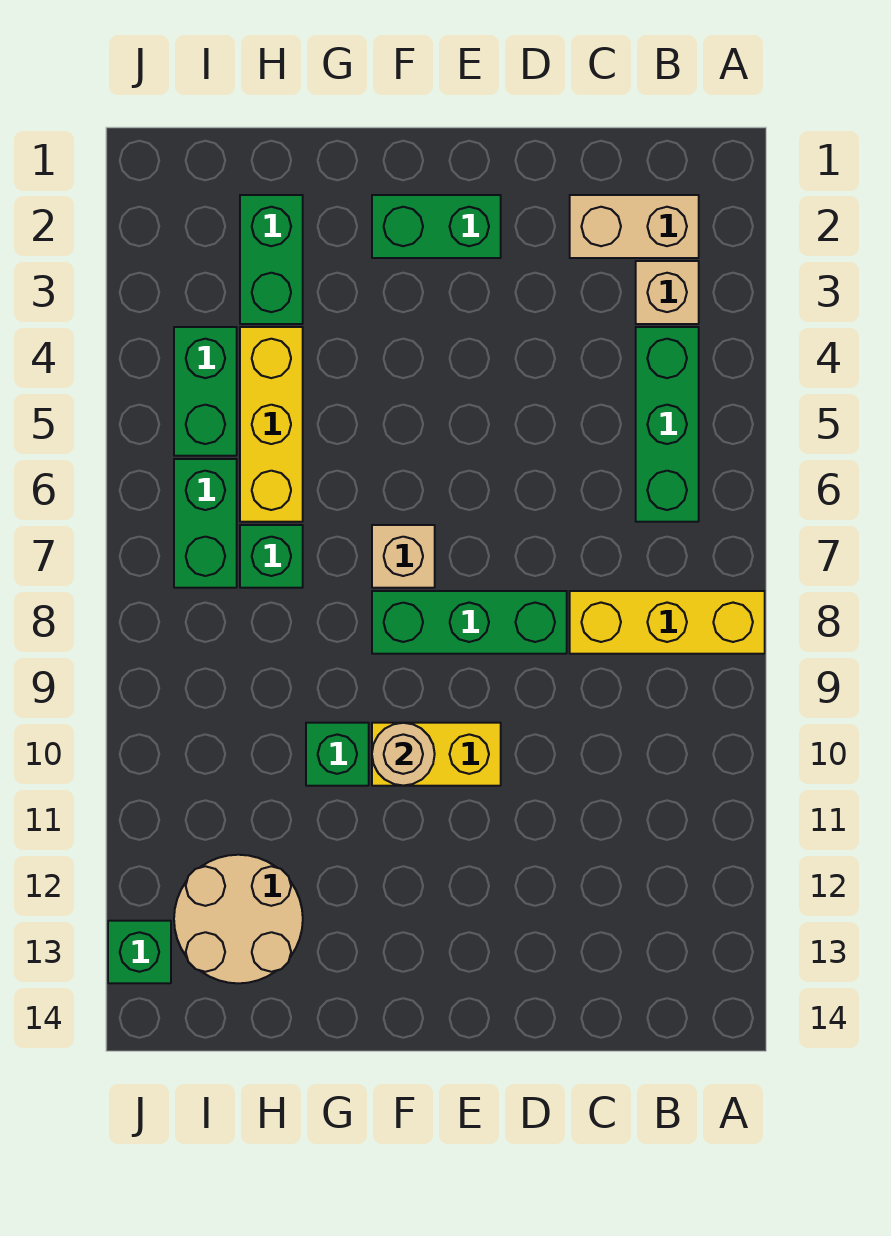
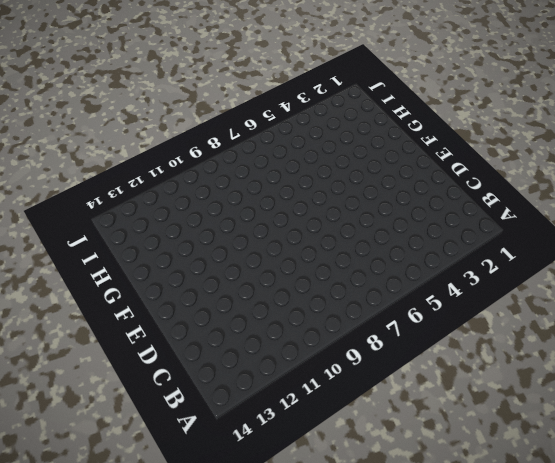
none -> yellow brick A8:C8 level 1
none -> tan brick B2:C2 level 1
none -> tan brick B3 level 1

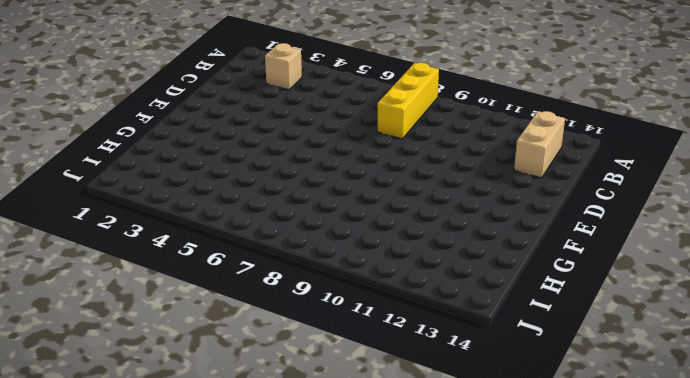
tan brick B13:C13 level 1 -> tan brick B2:C2 level 1
none -> green brick B4:B6 level 1
none -> green brick D8:F8 level 1
none -> green brick E2:F2 level 1

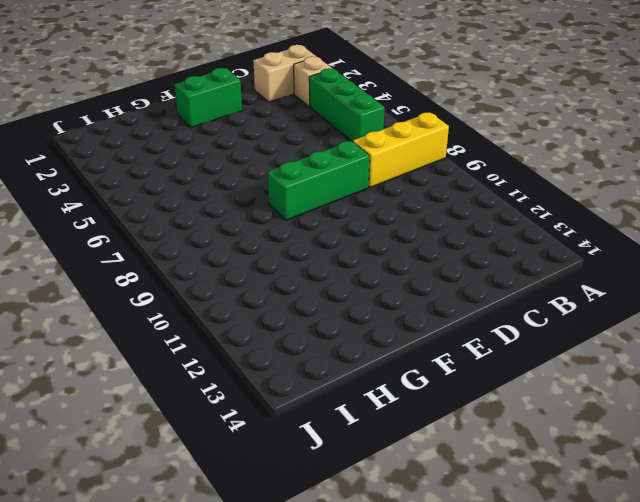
none -> yellow brick E10:F10 level 1
none -> tan brick F7 level 1
none -> green brick G10 level 1

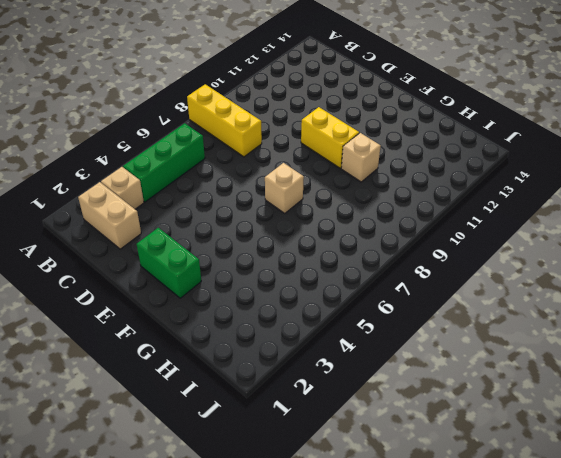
tan brick G10 level 1 -> green brick G10 level 1
none -> green brick D8:F8 level 1
none -> green brick H2:H3 level 1
none -> yellow brick H4:H6 level 1

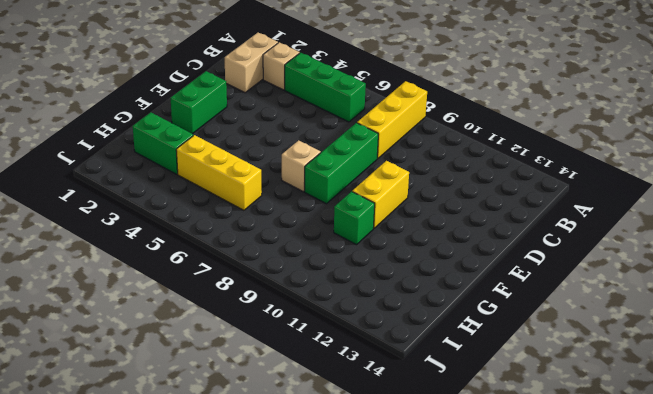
none -> green brick H7 level 1
none -> tan round brick H12:I13 level 1
none -> green brick I4:I5 level 1

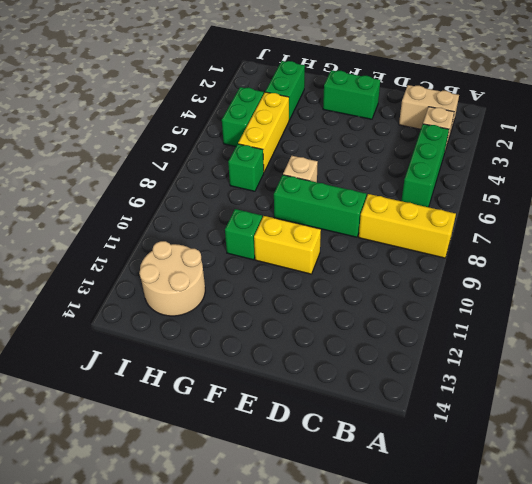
none -> green brick I6:I7 level 1
none -> green brick J13 level 1
none -> tan round brick F10 level 2

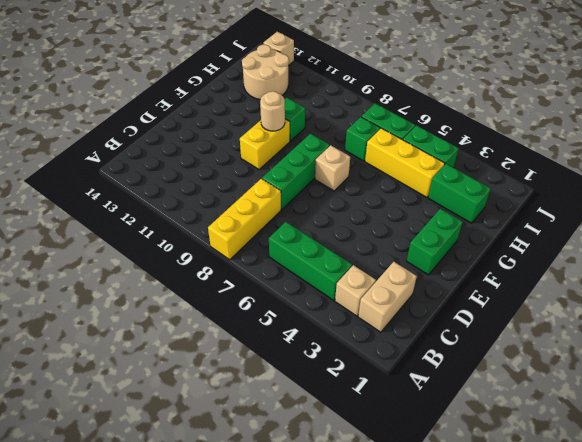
tan brick J13 level 1 -> green brick J13 level 1

